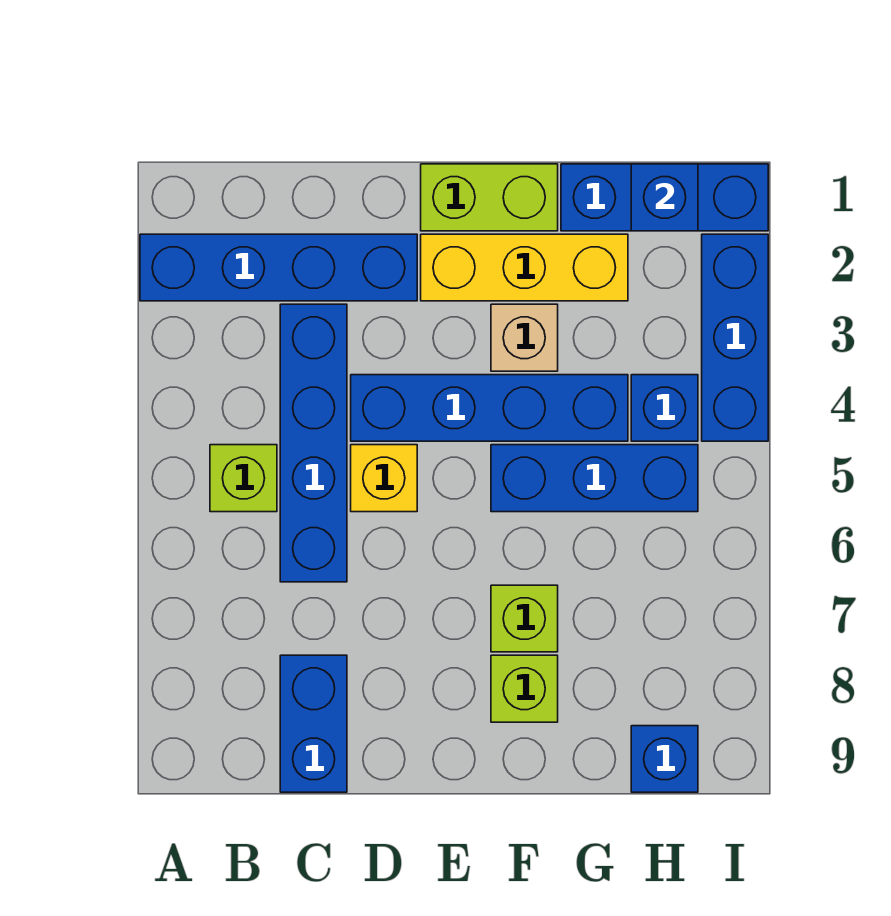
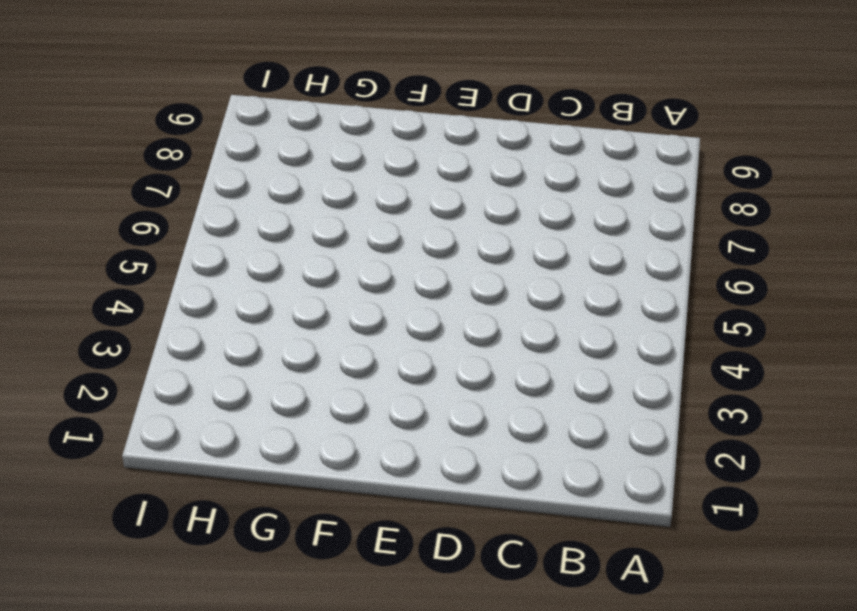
none -> blue brick A2:D2 level 1
none -> lime brick B5 level 1
none -> blue brick C3:C6 level 1

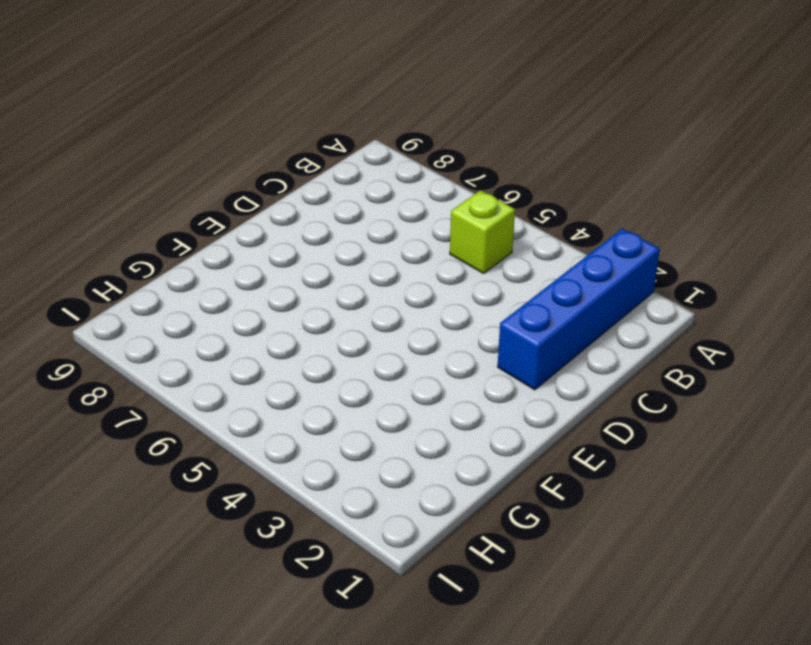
none -> blue brick C3:C6 level 1
none -> blue brick C8:C9 level 1
none -> blue brick D4:G4 level 1

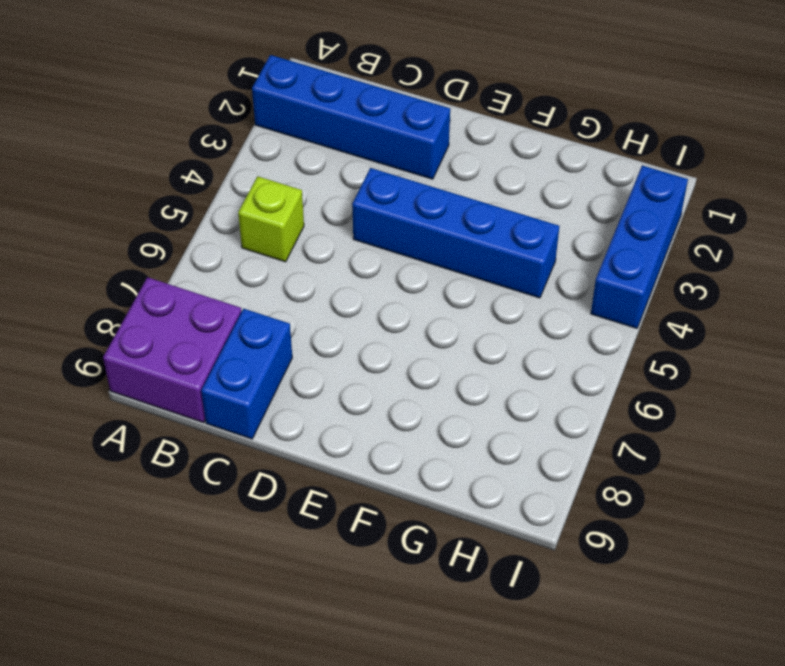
purple brick A8:B9 level 1 -> none
none -> blue brick C3:C6 level 1
none -> yellow brick D5 level 1
none -> lime brick E1:F1 level 1

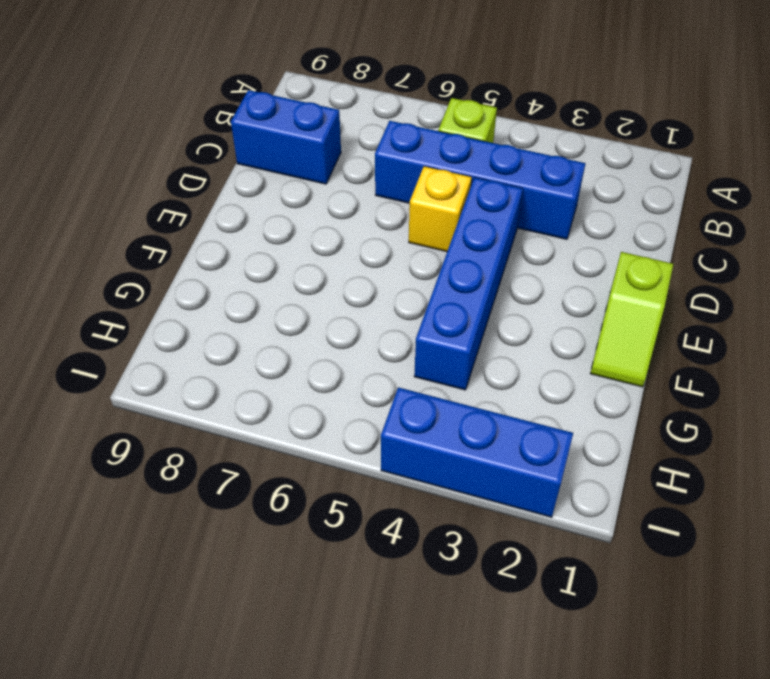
lime slope E1:F1 level 1 top E -> lime brick E1:F1 level 1
none -> blue brick A2:D2 level 1
none -> yellow brick E2:G2 level 1
none -> tan brick F3 level 1

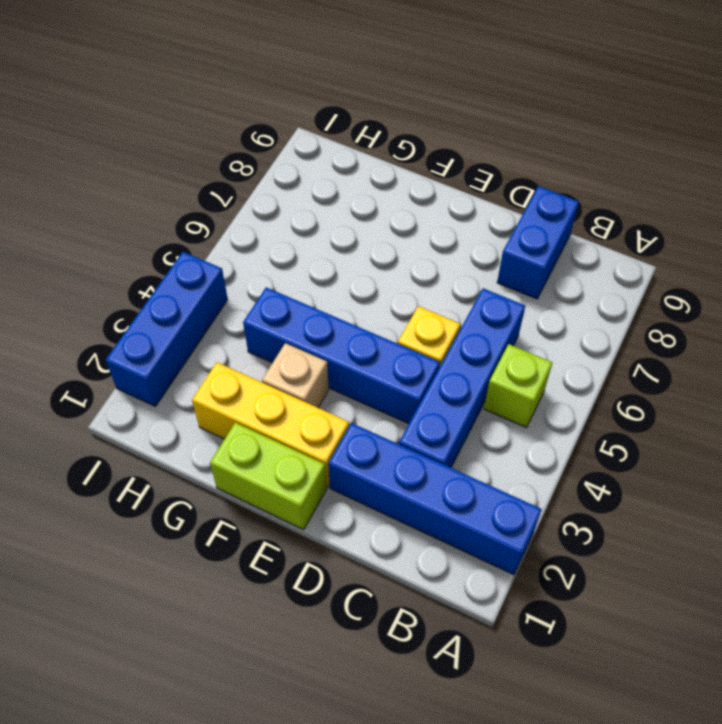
none -> blue brick F5:H5 level 1
none -> lime brick F7 level 1
none -> lime brick F8 level 1

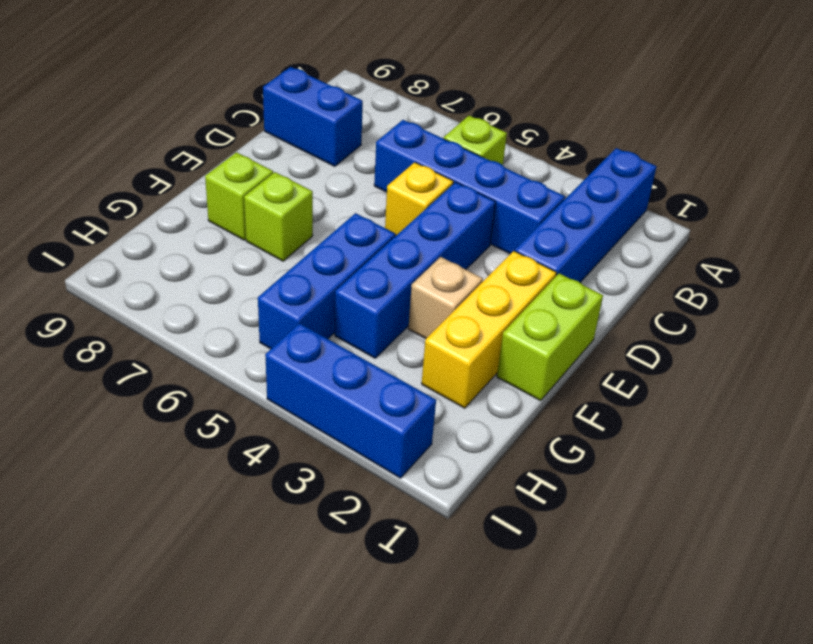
none -> blue brick G1:I1 level 1
none -> blue brick H4 level 1
none -> blue brick H9 level 1

